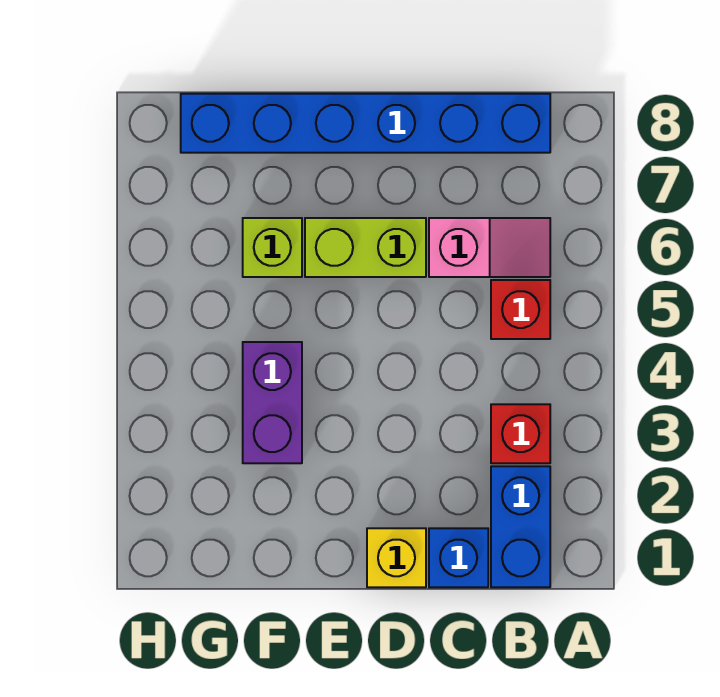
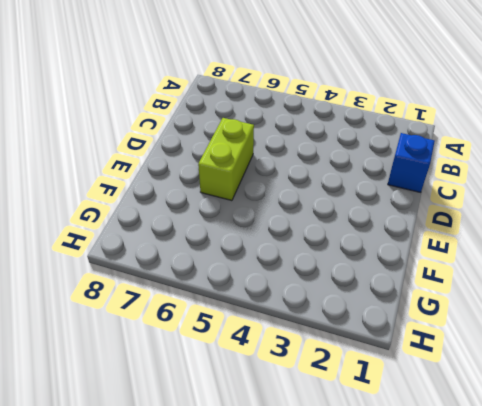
none -> blue brick B1:B2 level 1
none -> red brick B3 level 1

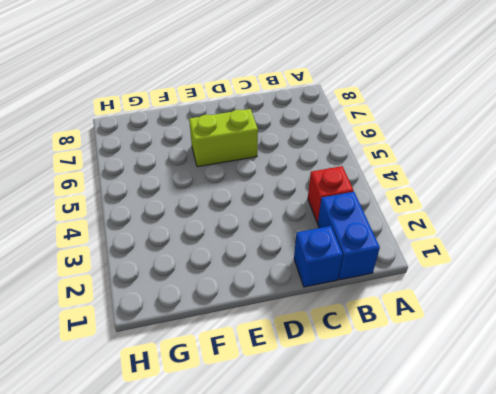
none -> red brick B5 level 1
none -> pink slope B6:C6 level 1 top C

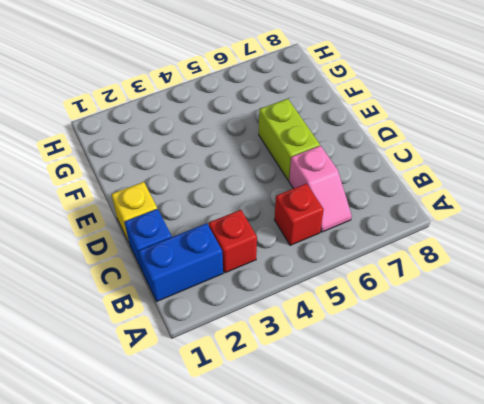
none -> blue brick B8:G8 level 1
none -> purple brick F3:F4 level 1

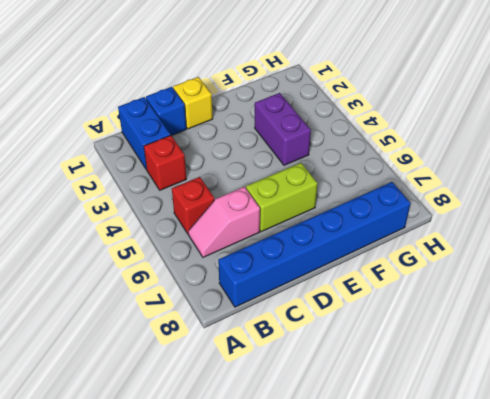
none -> lime brick F6 level 1

